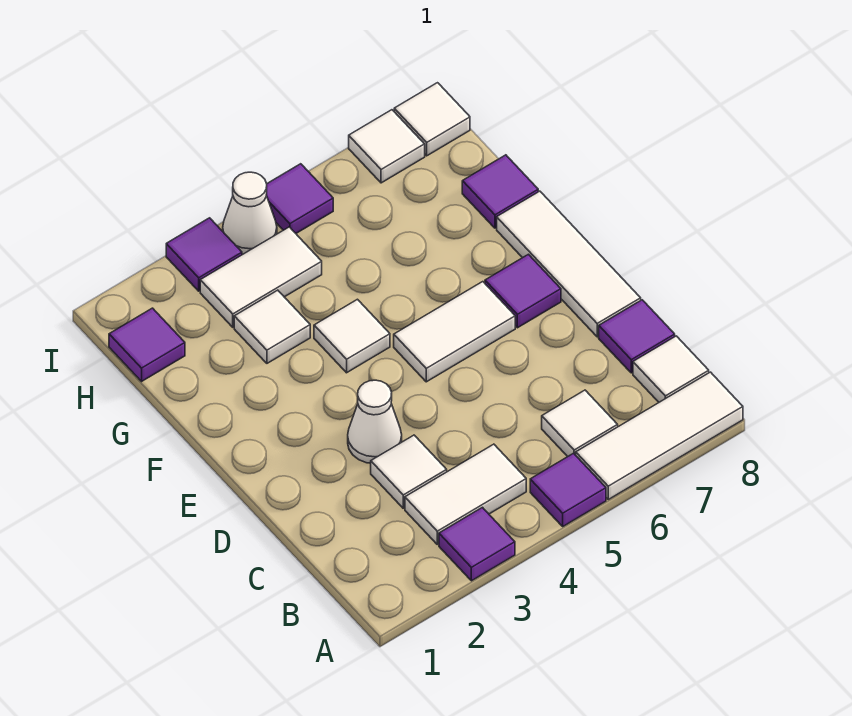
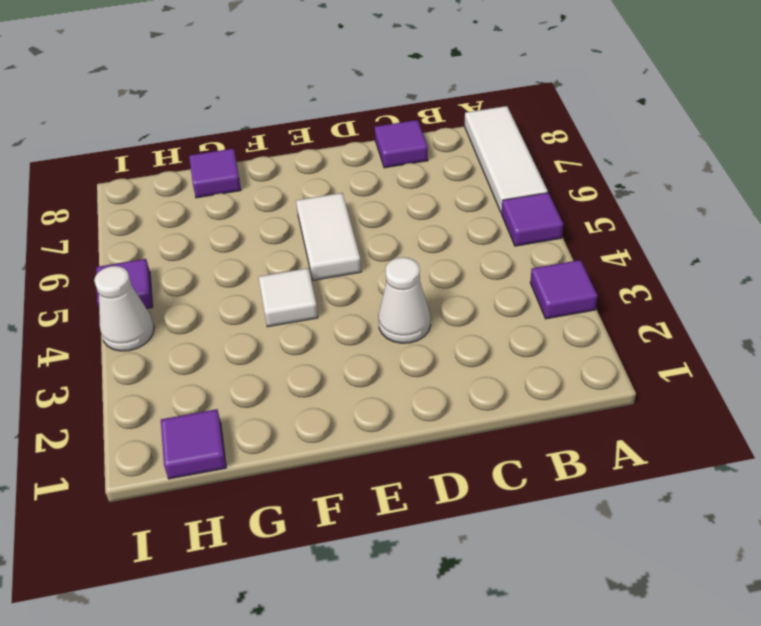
none -> white tile B3:B4 level 1
none -> white tile B6 level 1
none -> white tile B8 level 1

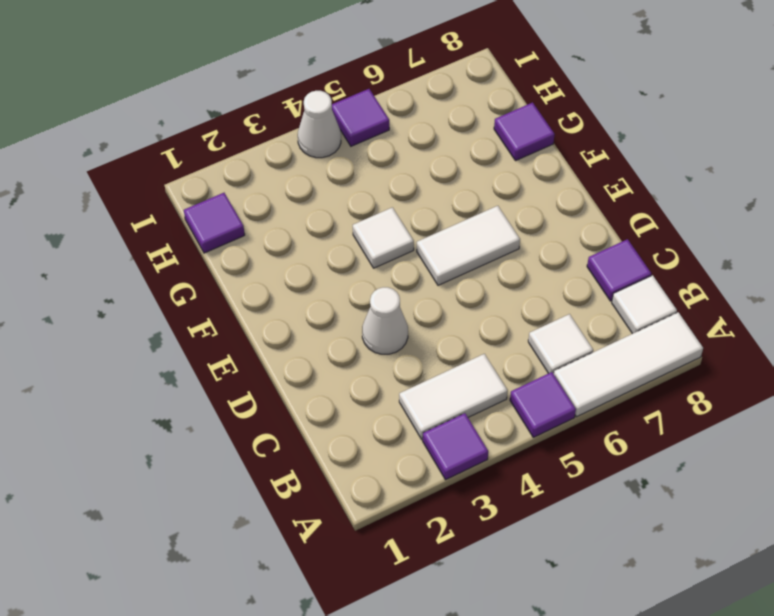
none -> white tile C3 level 1
none -> white tile D8:F8 level 1
none -> purple tile E7 level 1

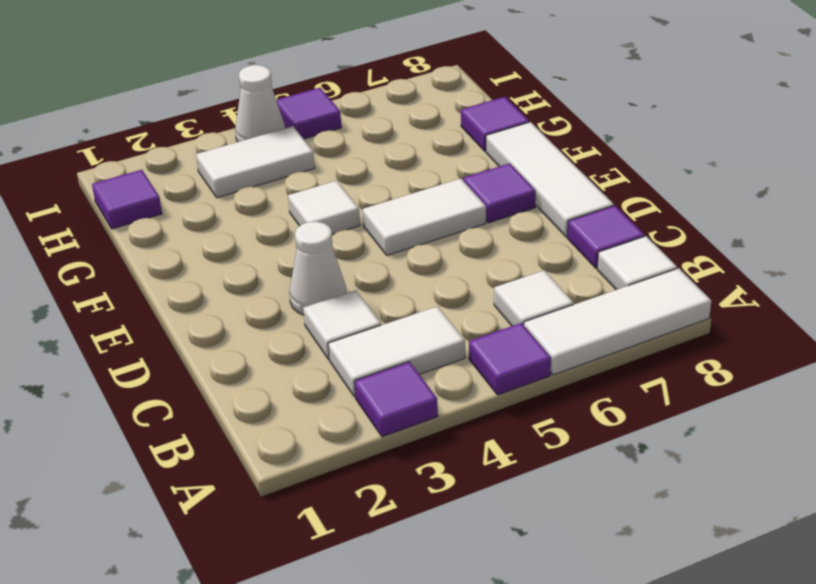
none -> white tile G3 level 1
none -> purple tile I3 level 1
none -> white tile I7 level 1

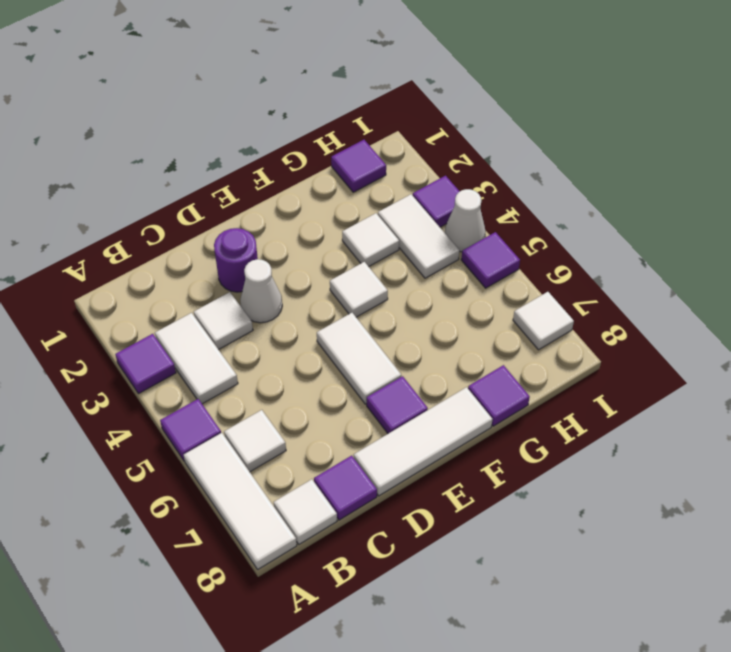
purple round brick D2 level 1 -> none
none -> white tile I8 level 1

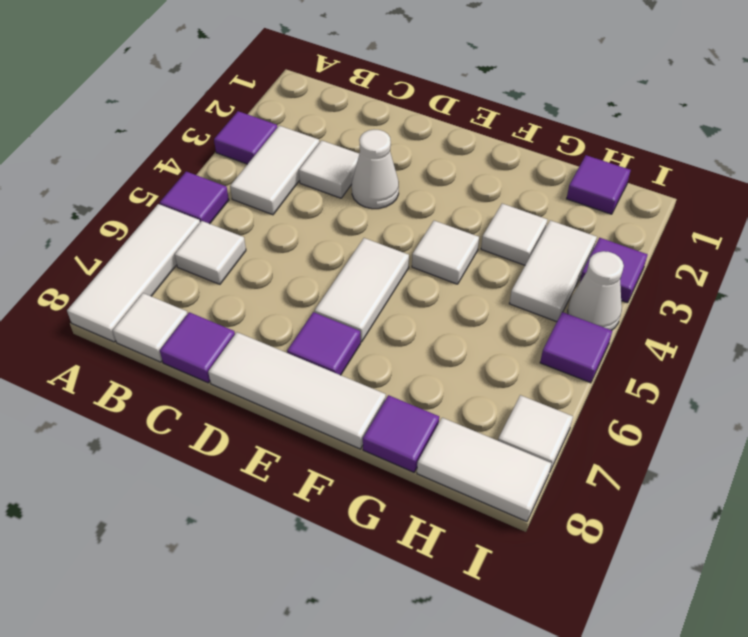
white tile H8:I8 level 1 -> white tile I8 level 1

